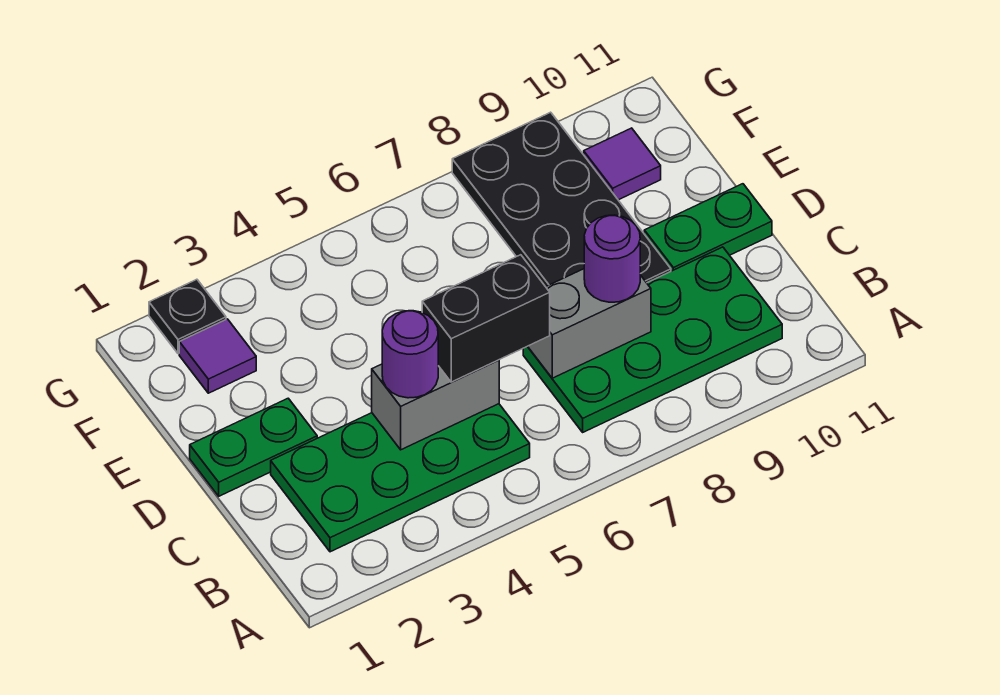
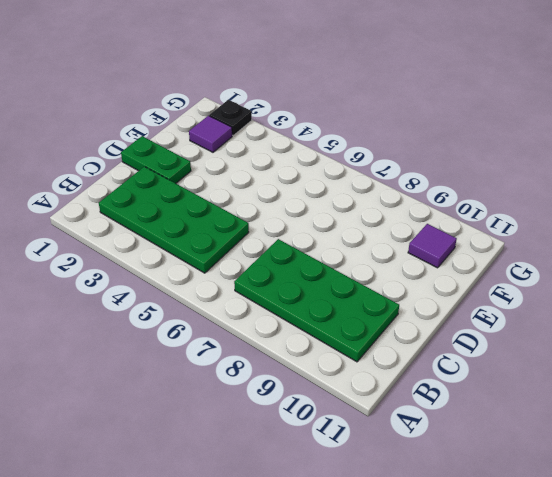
none -> black plate D8:G9 level 1
none -> green plate D10:D11 level 1
none -> grey brick C4:C5 level 2

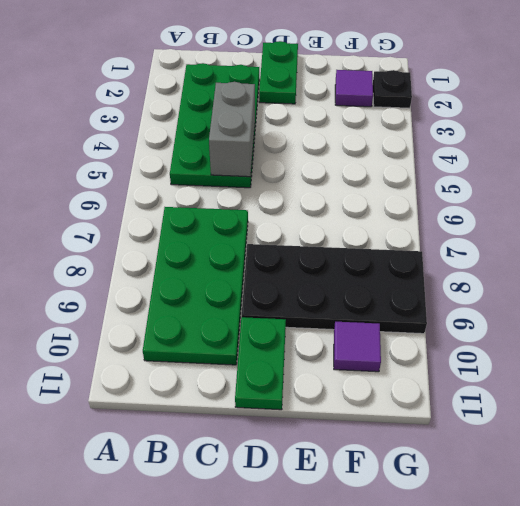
none -> grey brick C7:C8 level 2
none -> purple round brick C4 level 3
none -> black brick C5:C6 level 3

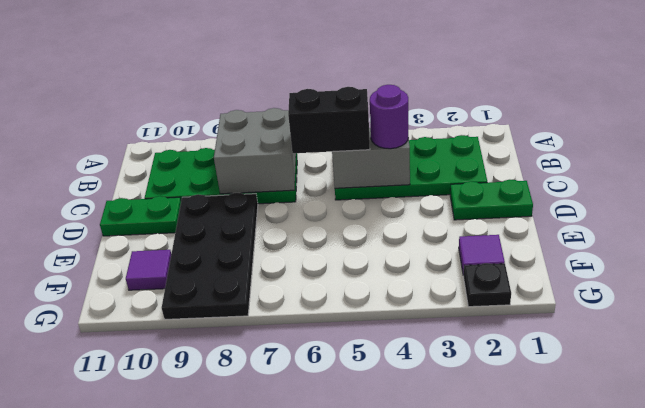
grey brick B7:C8 level 2 -> grey brick C7:C8 level 2
none -> purple round brick C8 level 3

